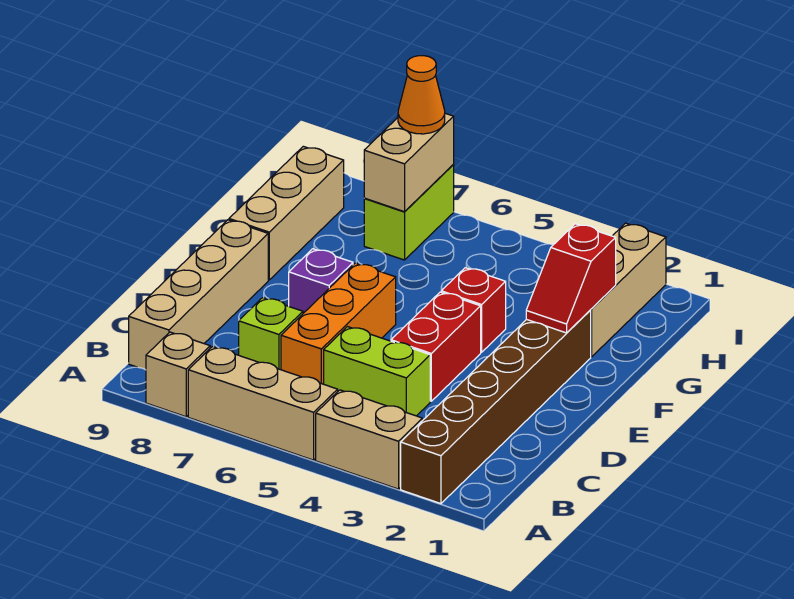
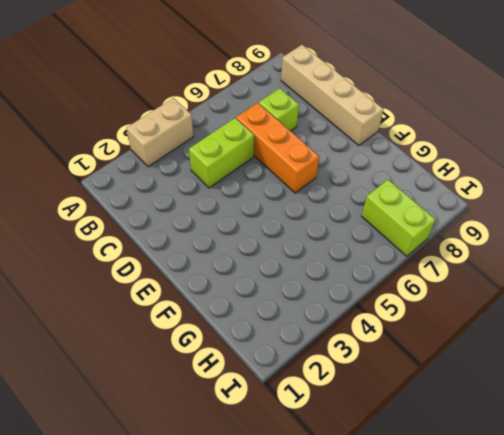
none -> brown brick A2:F2 level 1
none -> tan brick A5:A7 level 1
none -> tan brick A8 level 1

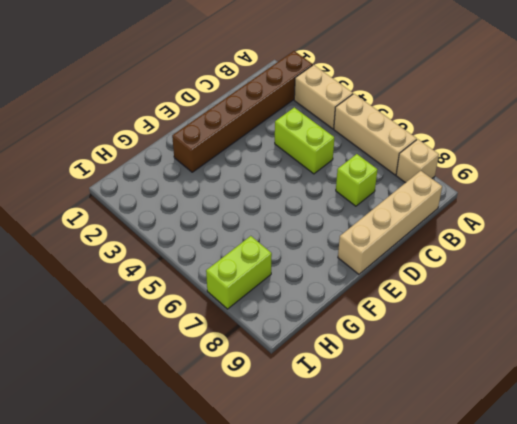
none -> orange brick C6:E6 level 1
none -> red brick D4:E4 level 1
none -> purple brick E7 level 1

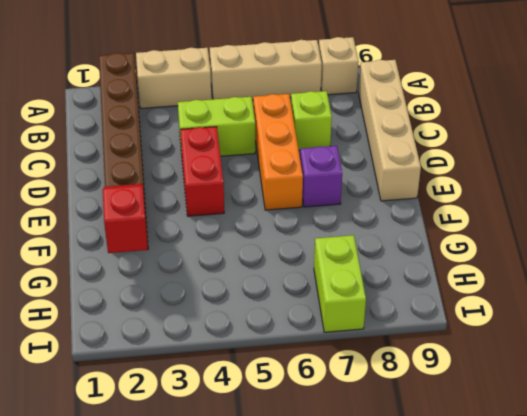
none -> red brick F4 level 1
none -> tan brick F9:H9 level 1
none -> tan brick G2:I2 level 1

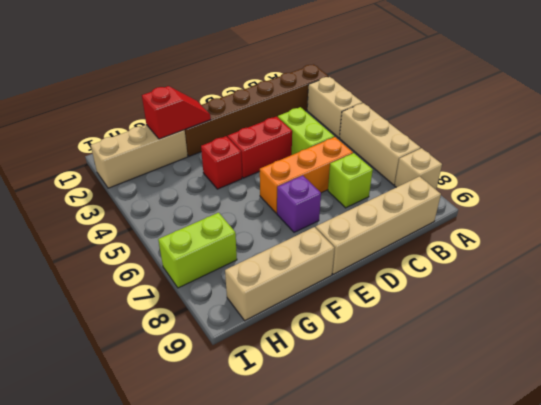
none -> tan brick H7:I7 level 2
none -> orange cone I7 level 3

